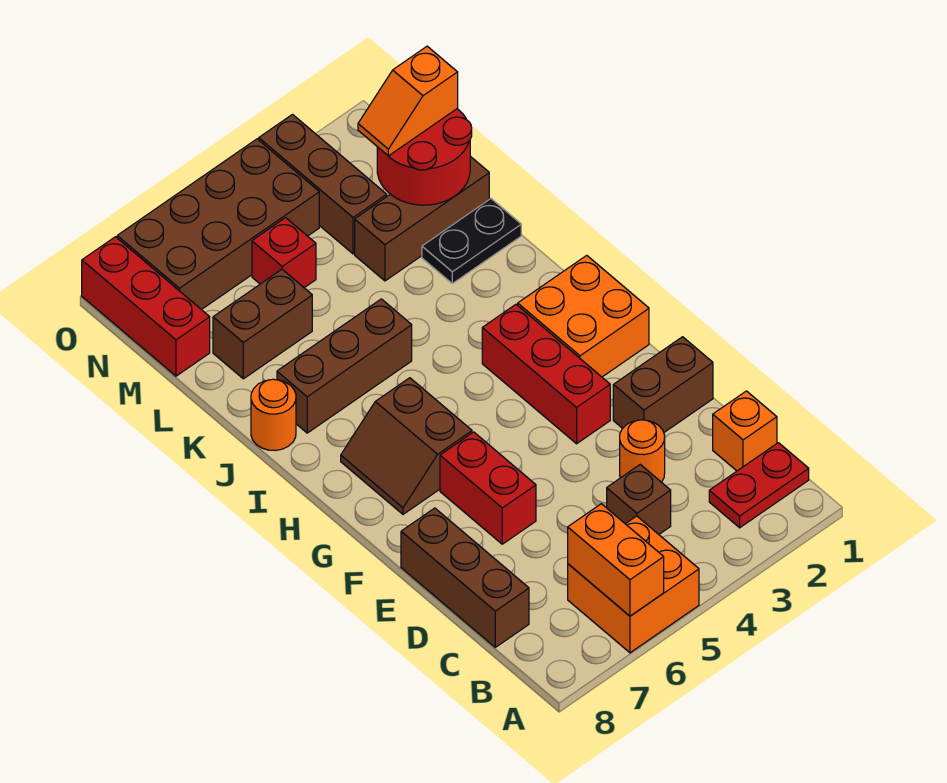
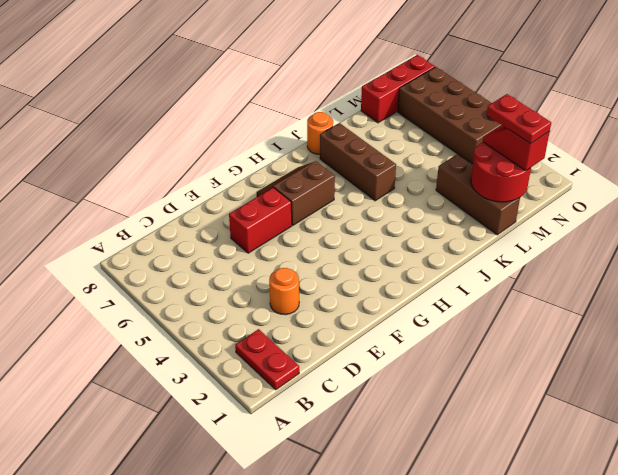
red slope M1:M2 level 3 top 1 -> orange slope M1:M2 level 3 top 1
red plate M1:M2 level 4 -> none
none -> orange brick A5:B6 level 1
none -> orange brick C1 level 1
none -> brown brick C4 level 1

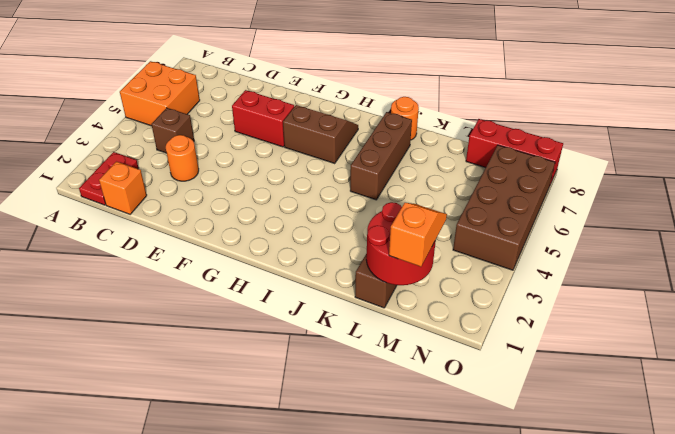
none -> brown brick C8:E8 level 1
none -> brown brick E1:E2 level 1
none -> red brick F3:H3 level 1

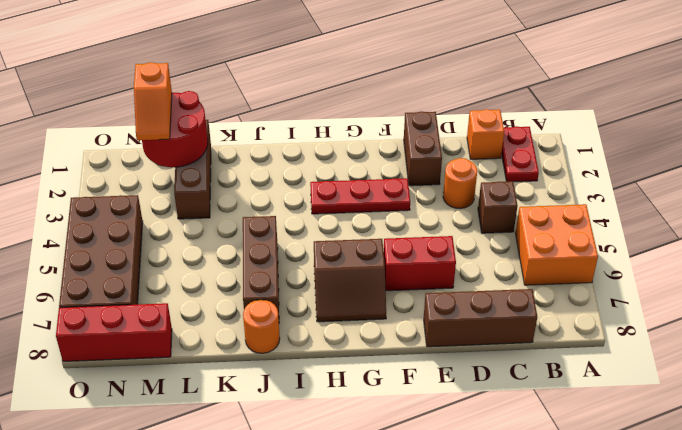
red plate F3:H3 level 1 -> red brick F3:H3 level 1
none -> orange brick G1:H2 level 1
none -> black plate K1:K2 level 1
none -> brown brick L6:L7 level 1

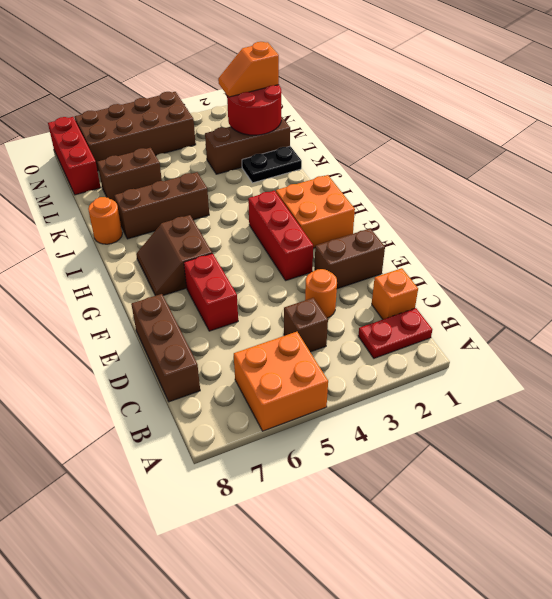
none -> brown brick M3:O3 level 1
none -> red brick M5 level 1
none -> orange brick A6:B6 level 2

